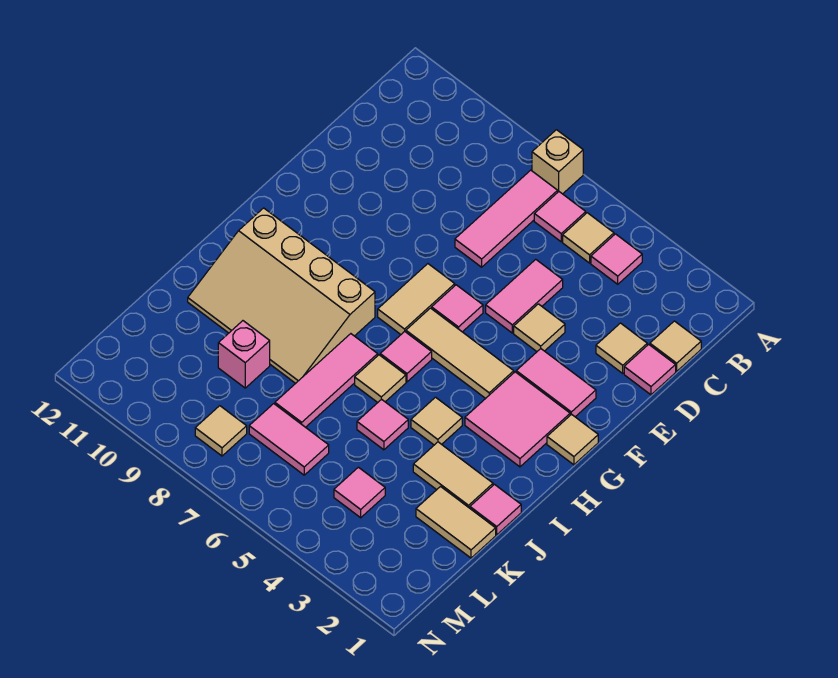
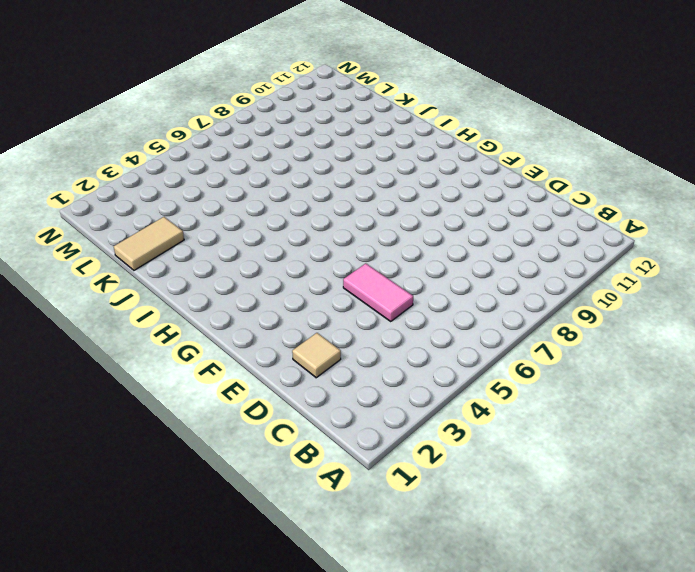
none -> tan brick A7 level 1
none -> pink tile B4 level 1
none -> tan tile B5 level 1

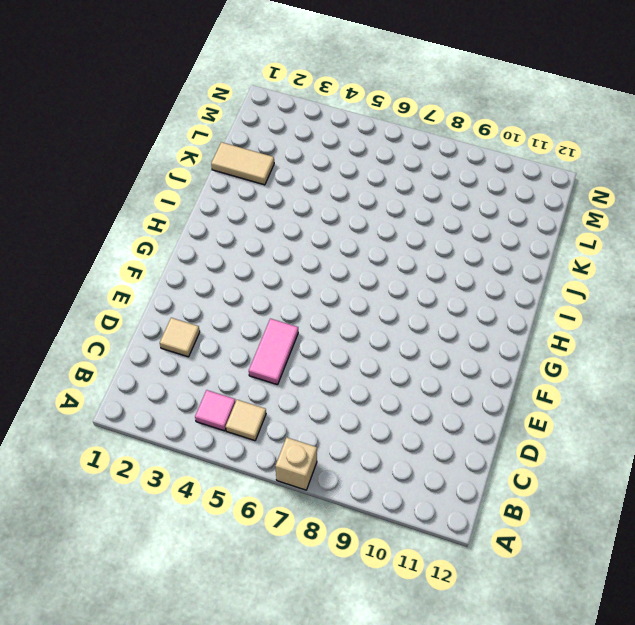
none -> pink tile B6 level 1
none -> pink tile B7:D7 level 1
none -> tan tile C1 level 1

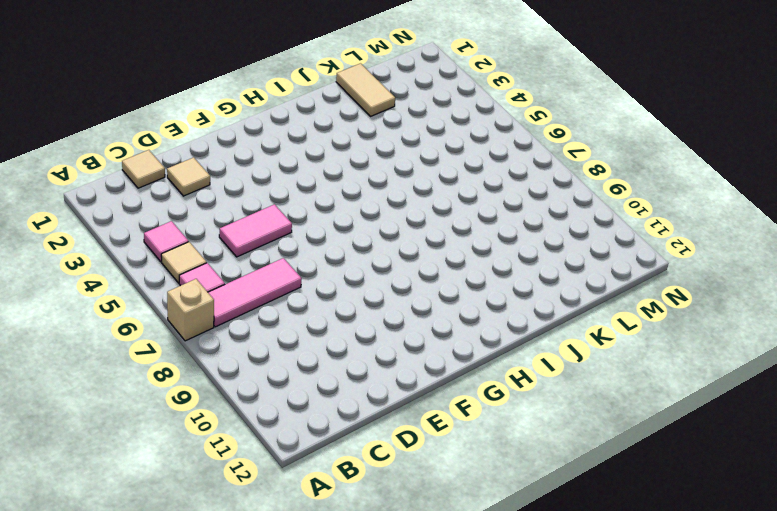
none -> pink tile D1 level 1
none -> tan tile E4 level 1
none -> pink tile F2:F3 level 1

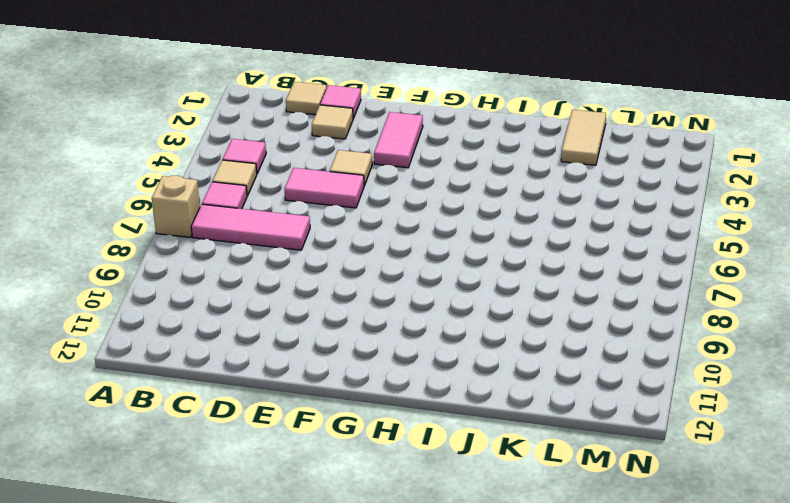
none -> pink tile F6 level 1
none -> tan tile F7:G7 level 1
none -> tan tile G1 level 1

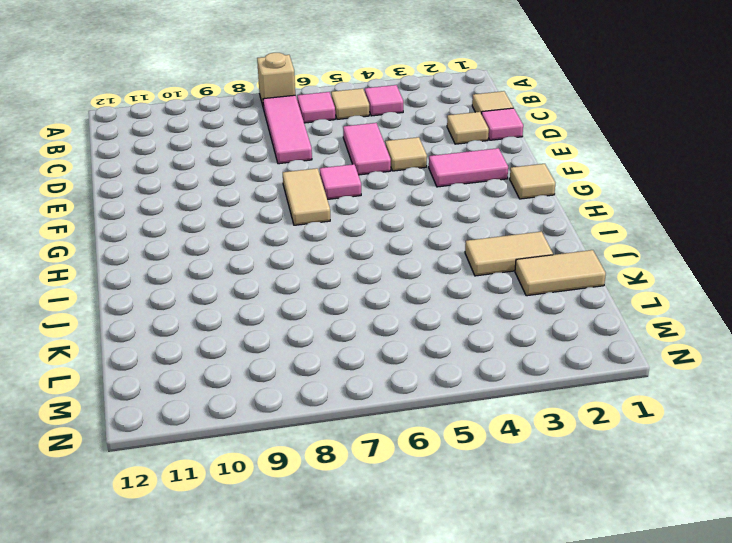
none -> pink tile G2:H3 level 1
none -> tan tile G4:G6 level 1
none -> pink tile H6 level 1

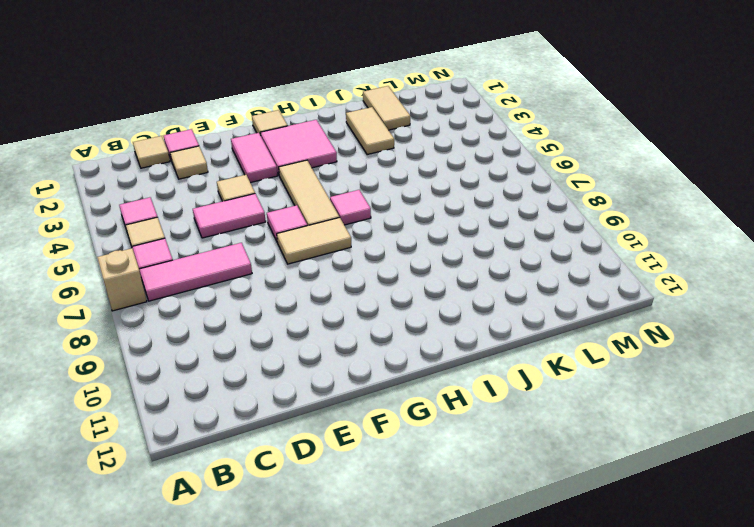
none -> tan slope H8:J11 level 1 top H
none -> tan tile I4 level 1
none -> tan tile I6 level 1

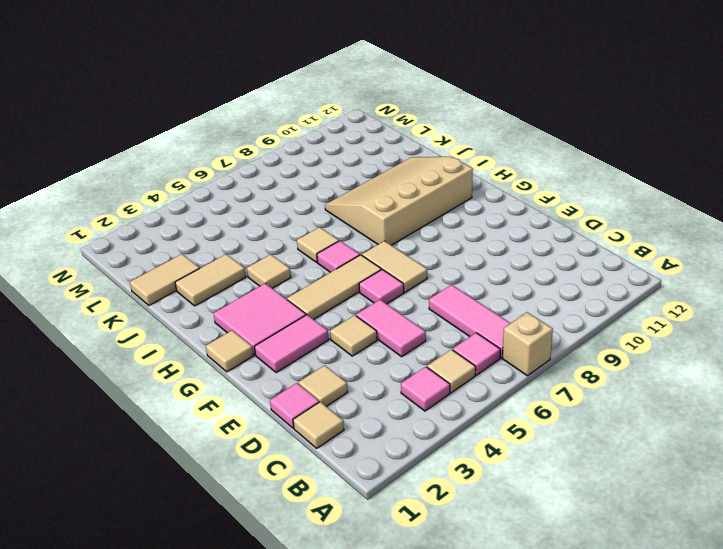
none -> pink tile I7:K7 level 1
none -> pink tile J1 level 1
none -> pink tile J5 level 1

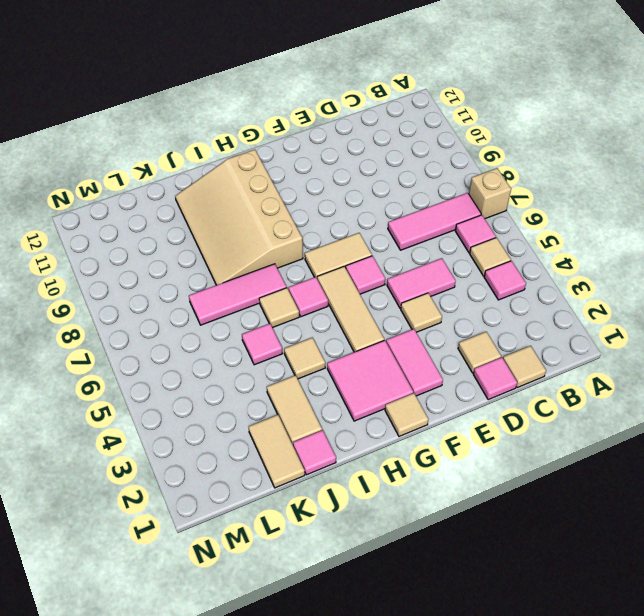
none -> pink brick K9 level 1
none -> pink tile L4 level 1
none -> pink tile L6:L7 level 1

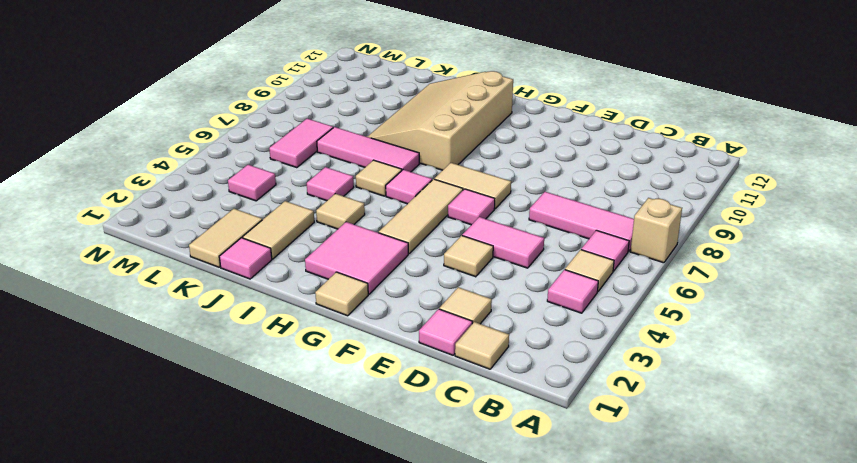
none -> pink tile F2:F3 level 1
none -> pink brick K9 level 1
none -> tan tile M8 level 1

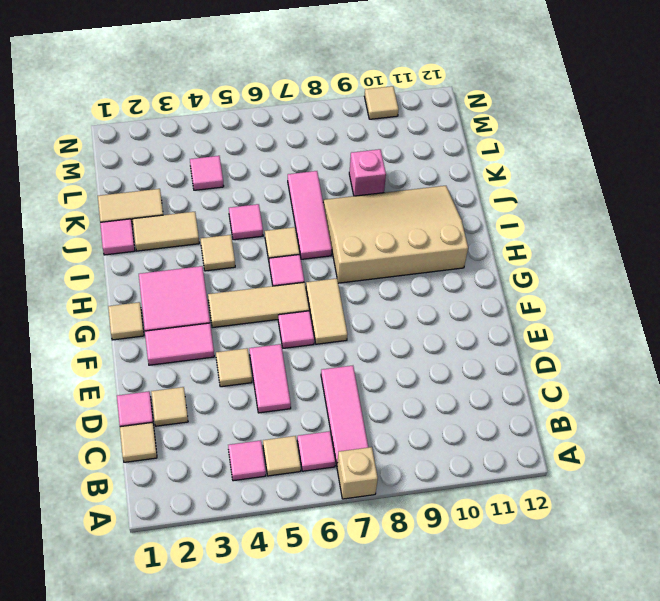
tan tile N10 level 1 -> tan tile M8 level 1
none -> pink tile L6:L7 level 1

